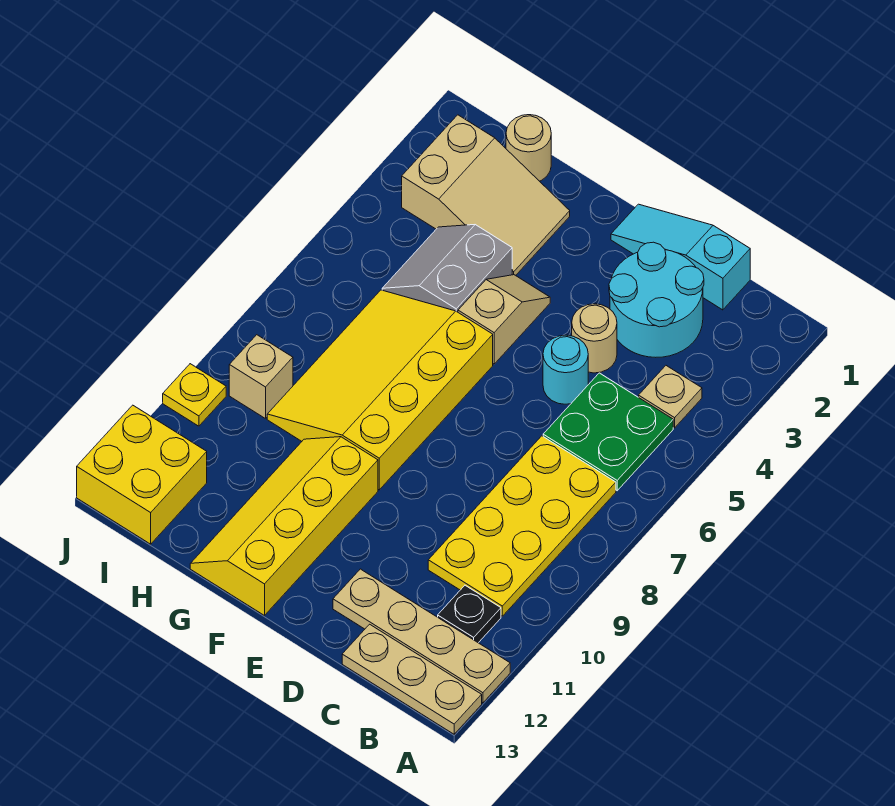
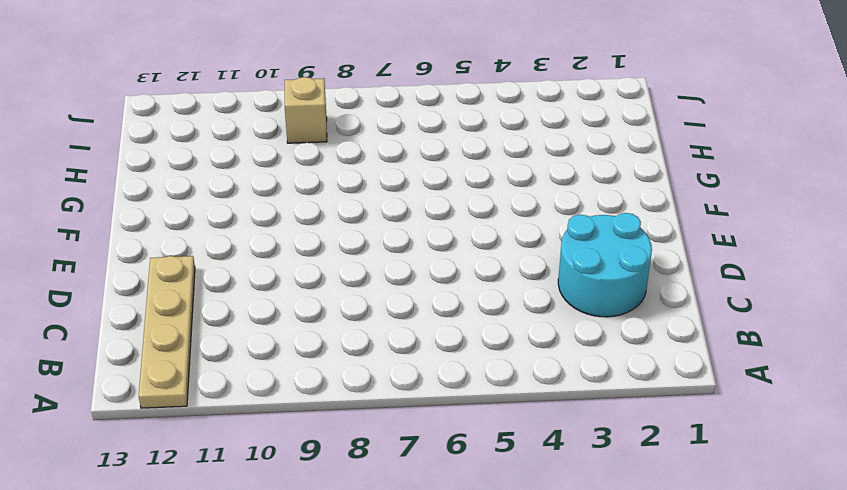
none -> tan plate A13:C13 level 1
none -> tan plate B4 level 1
none -> green plate B5:C6 level 1

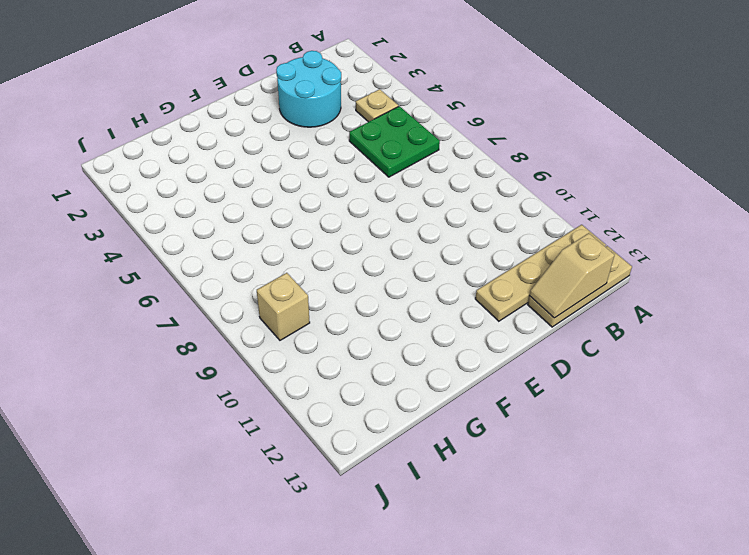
tan slope B13:C13 level 2 top B -> tan slope F4:F5 level 1 top 5
none -> yellow plate B7:C10 level 1
none -> black plate B11 level 1
none -> cyan slope C1:E1 level 1 top C

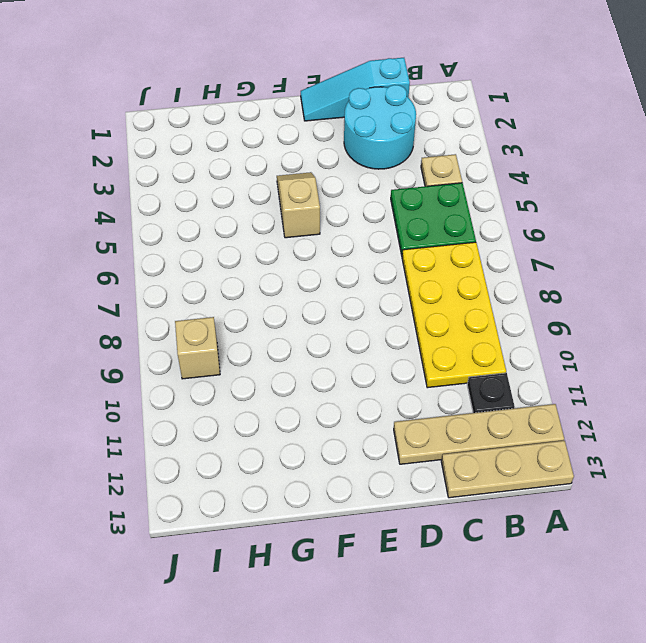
none -> tan round brick D4 level 1
none -> cyan round brick D5 level 1
none -> yellow slope F6:H9 level 1 top F

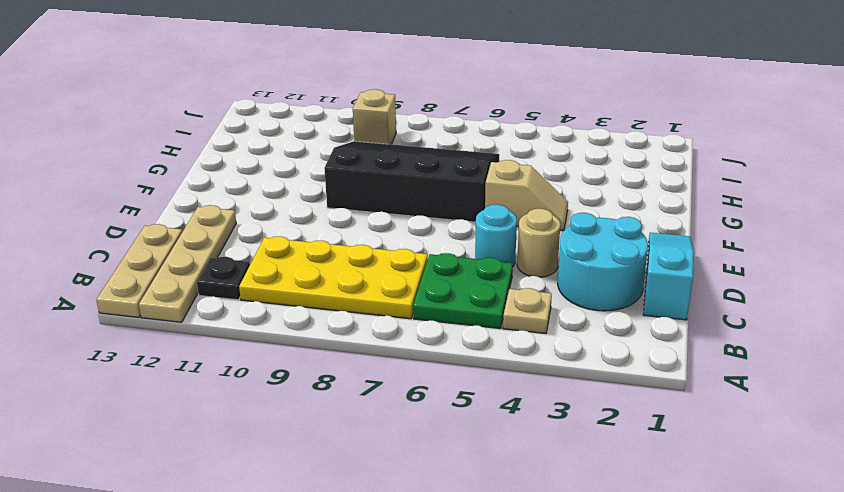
black slope F6:H9 level 1 top F -> yellow slope F6:H9 level 1 top F
none -> yellow slope F10:G13 level 1 top F
none -> tan slope G2:I3 level 1 top I
none -> grey slope G4:H5 level 1 top G

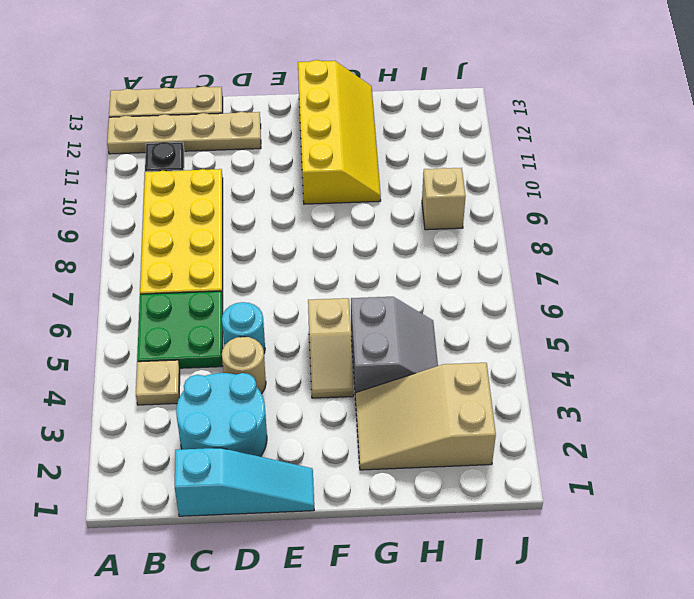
none -> yellow slope F6:H9 level 1 top F
none -> tan round brick H1 level 1
none -> yellow brick I12:J13 level 1

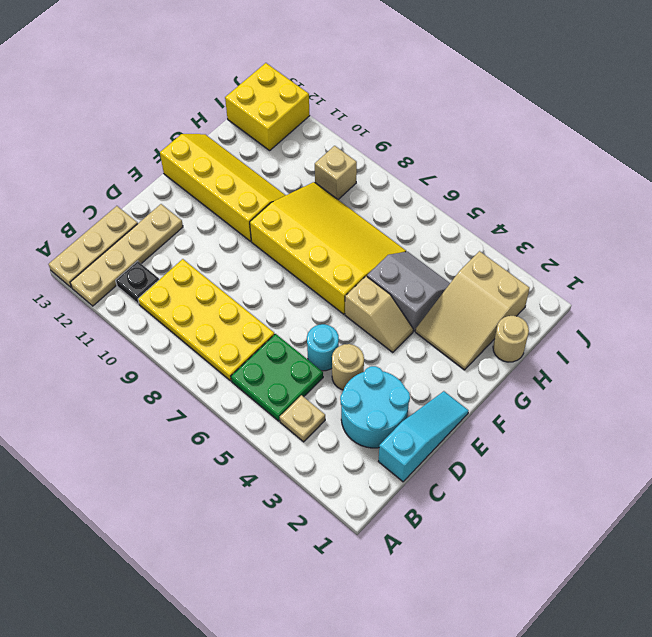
none -> yellow plate J10 level 1

